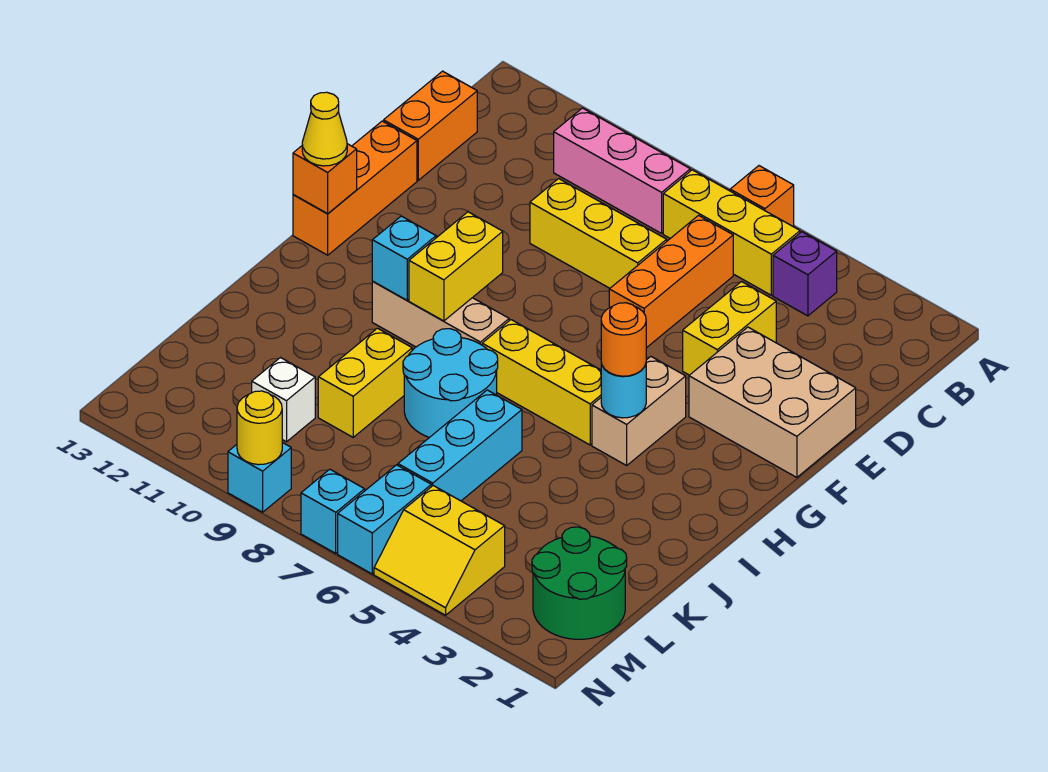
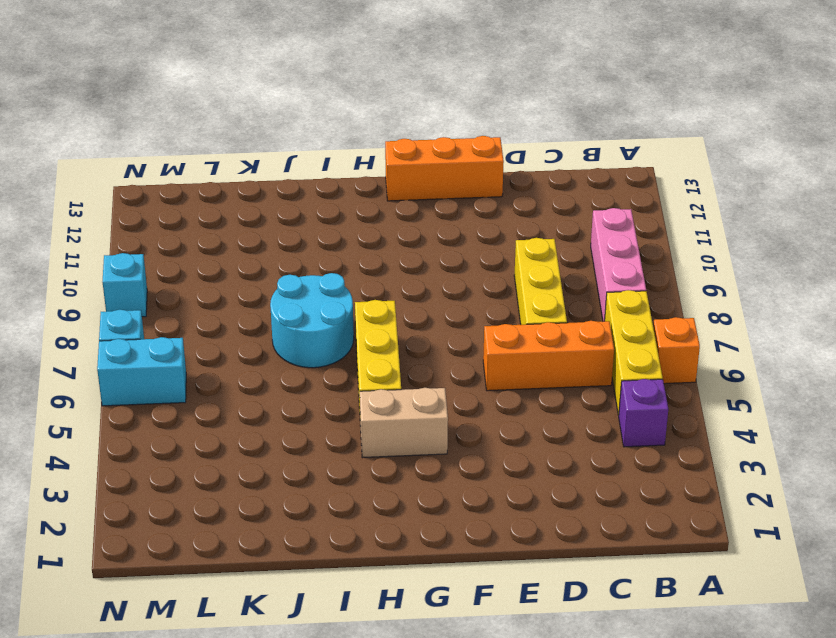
none -> orange brick C13:D13 level 1
none -> yellow brick D4:E4 level 1
none -> tan brick E1:F3 level 1

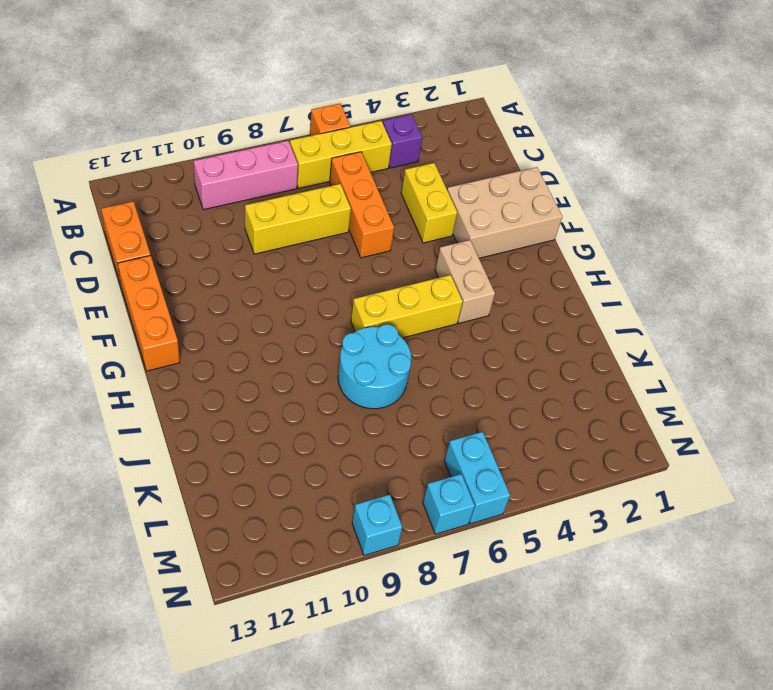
none -> tan brick H8:H10 level 1
none -> cyan brick J6:L6 level 1
none -> yellow brick J9:K9 level 1

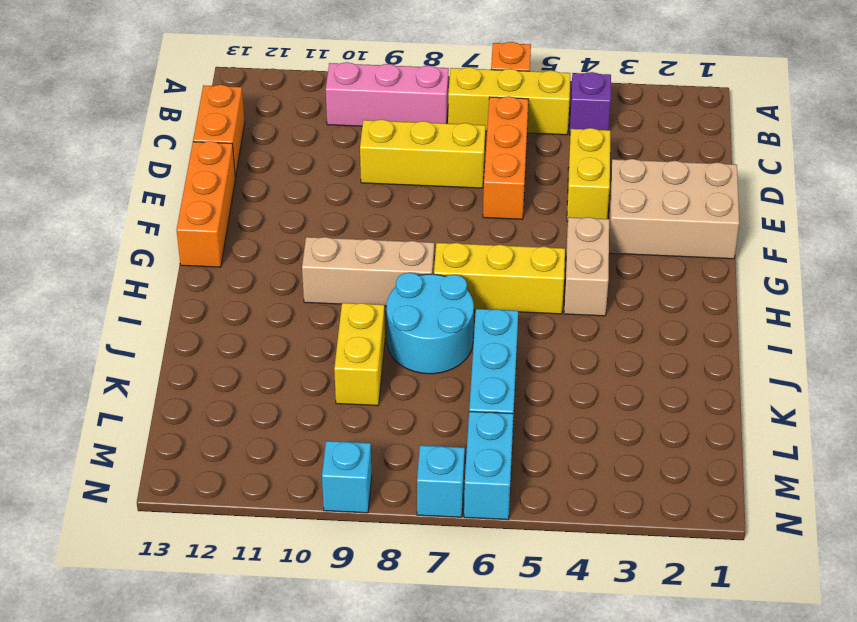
none -> green round brick L1:M2 level 1
none -> white brick L10 level 1
none -> yellow slope M4:N5 level 1 top M

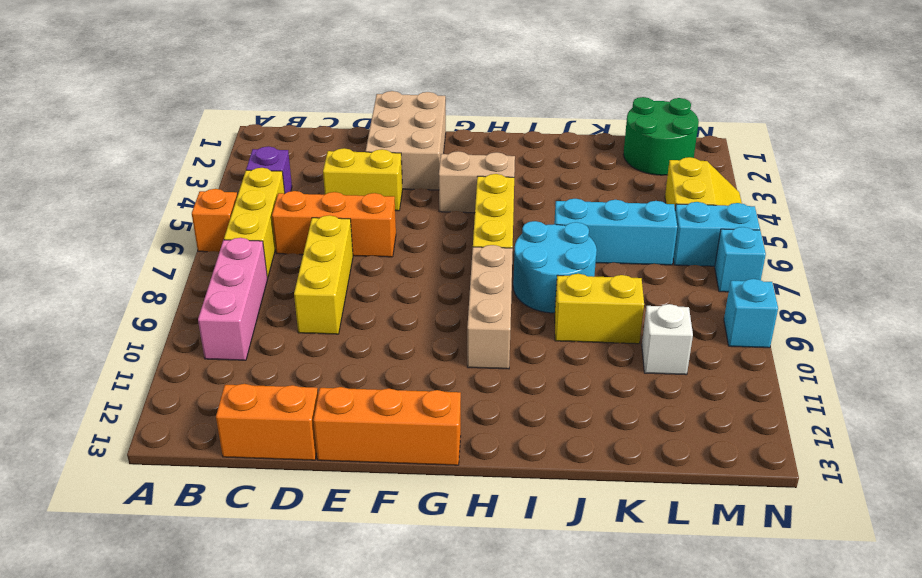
none -> yellow brick G9:H9 level 2
none -> orange brick G13 level 2
none -> cyan round brick H4 level 2

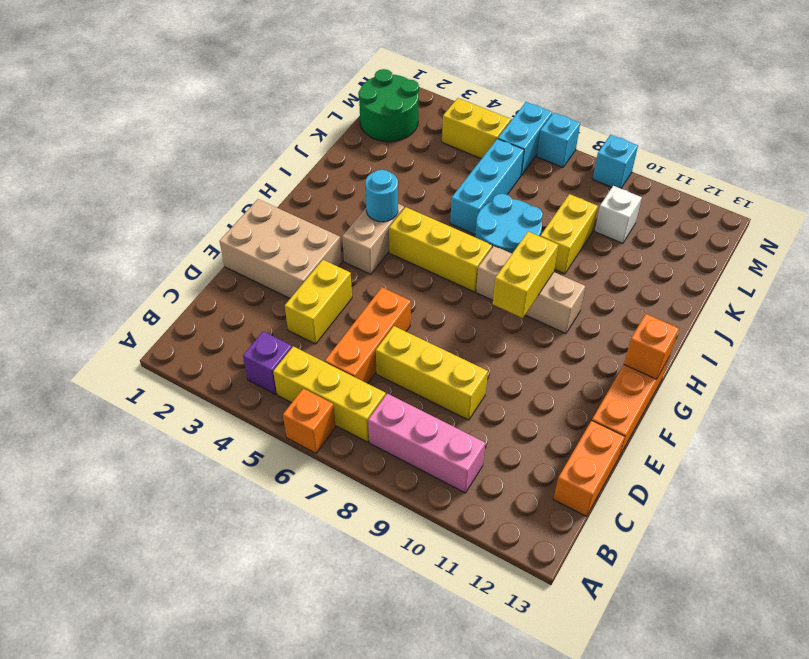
none -> cyan brick H10 level 2
none -> yellow round brick N9 level 2
none -> yellow cone G13 level 3

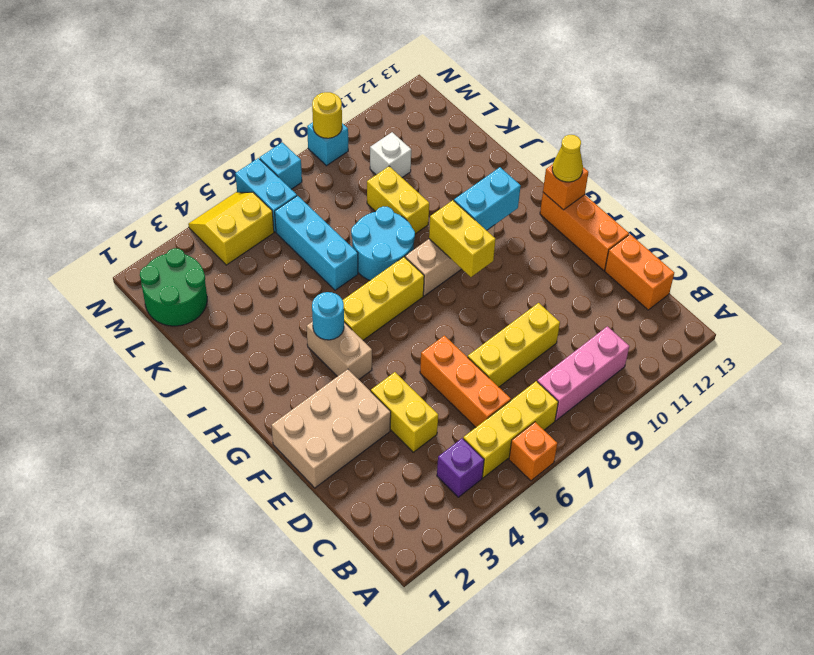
cyan brick H10:H11 level 2 -> cyan brick H10 level 2
none -> orange round brick H4 level 3

